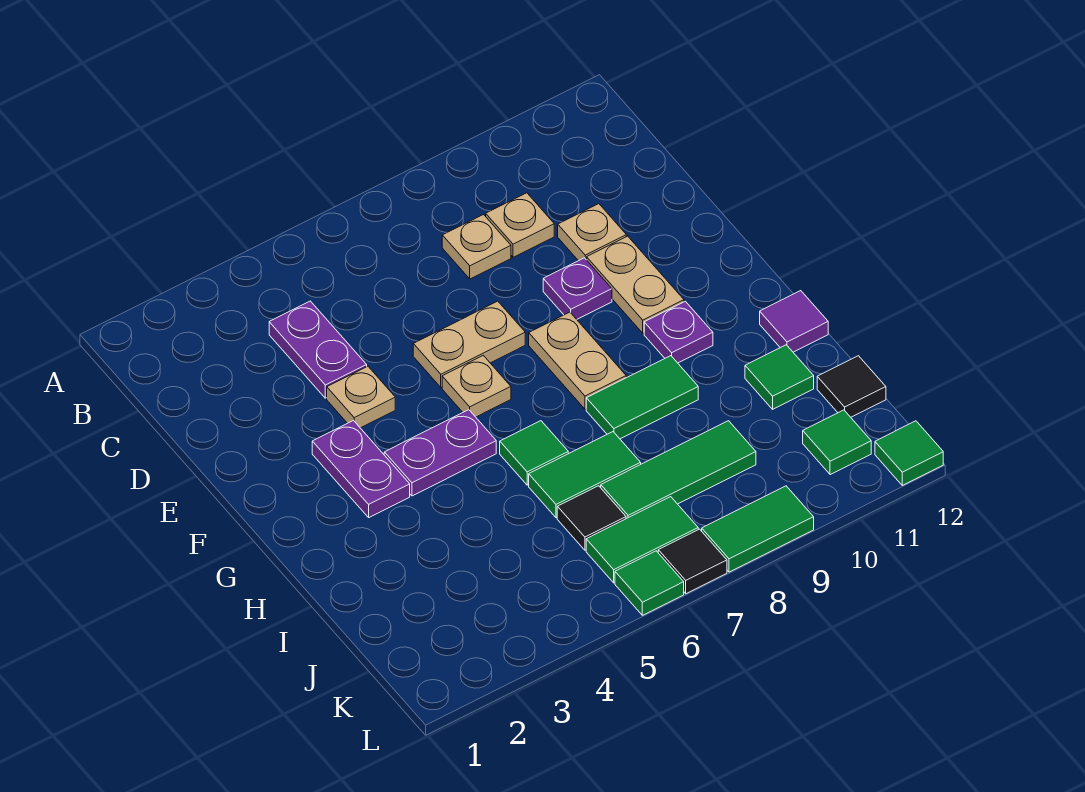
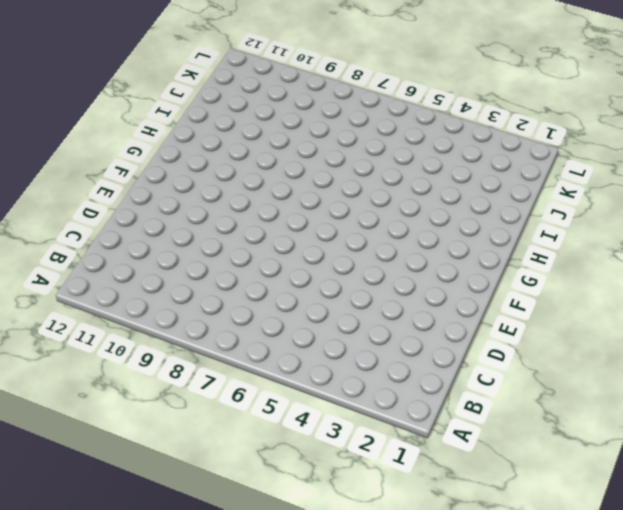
none -> purple plate C4:D4 level 1
none -> tan plate C8 level 1
none -> tan plate C9 level 1

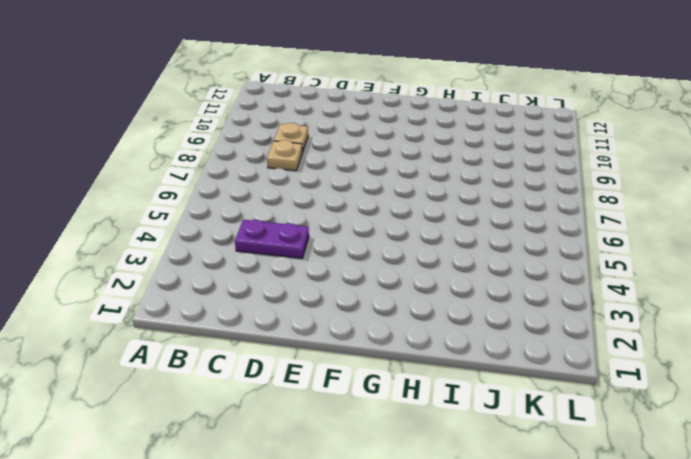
none -> tan plate D10 level 1
none -> tan plate E4 level 1
none -> tan plate E6:E7 level 1

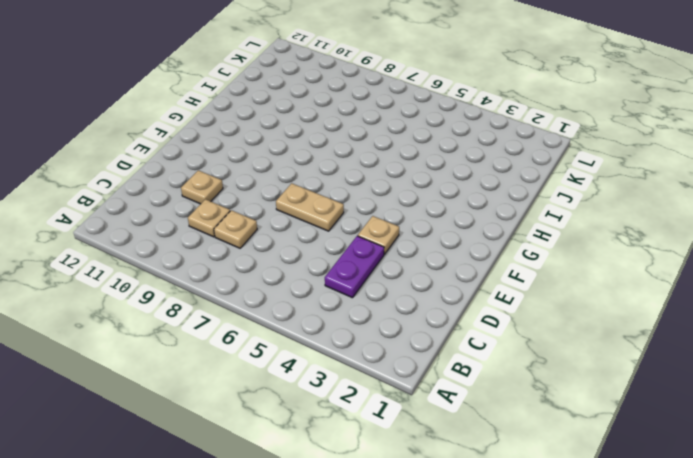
none -> purple plate E9 level 1
none -> tan plate E10:F10 level 1
none -> purple plate F3:G3 level 1

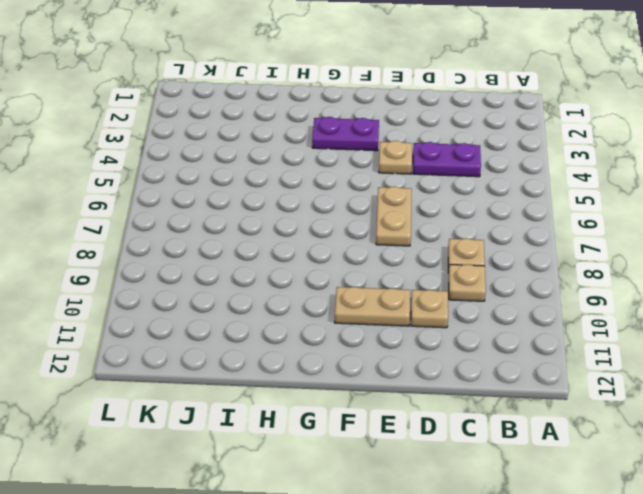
none -> purple plate E9 level 1
none -> tan plate F6 level 1
none -> tan plate F8:G8 level 1

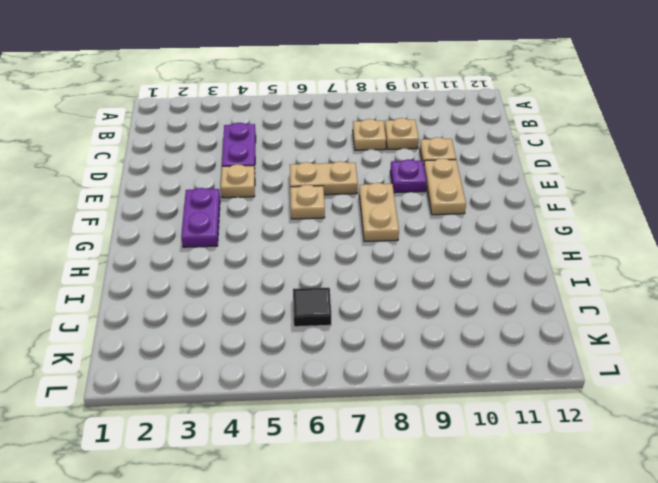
none -> purple plate G4:G5 level 1
none -> purple plate G10 level 1
none -> green tile H6 level 1

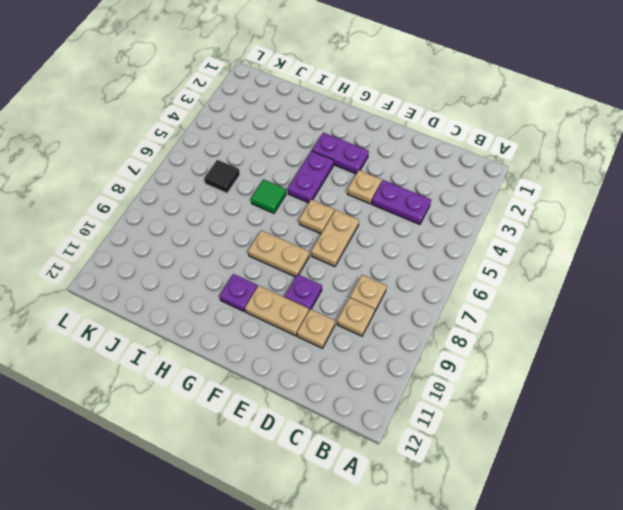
none -> green tile H8:H9 level 1
none -> purple tile H12 level 1
none -> green tile I6:I7 level 1

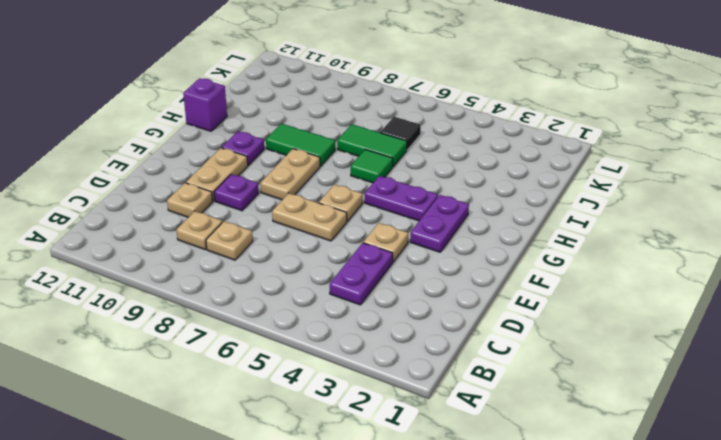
purple brick H12 level 1 -> purple tile H12 level 1
none -> green tile I11 level 1
none -> green tile J7:J9 level 1
none -> black tile J12 level 1

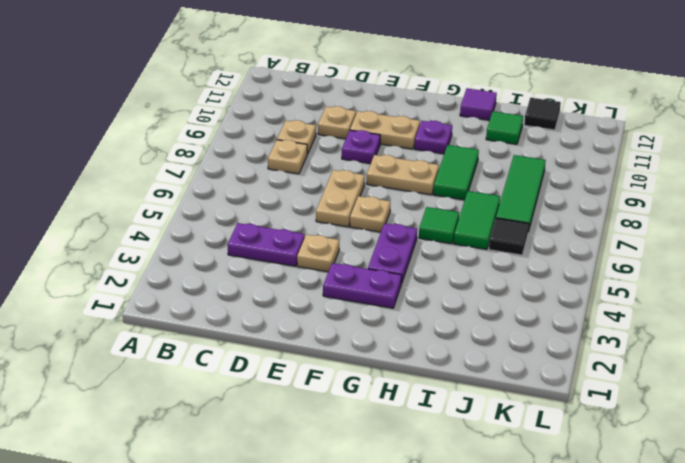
none -> green tile K6:K7 level 1
none -> green tile K11 level 1
none -> green tile L6 level 1

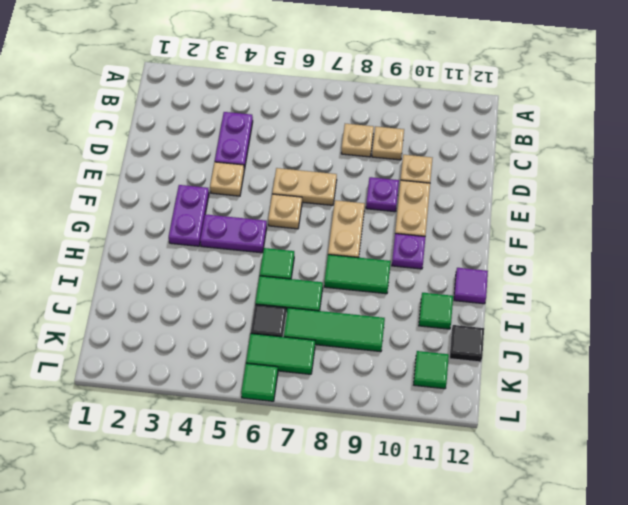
none -> black tile L7 level 1
none -> green tile L8:L9 level 1
none -> green tile L12 level 1

